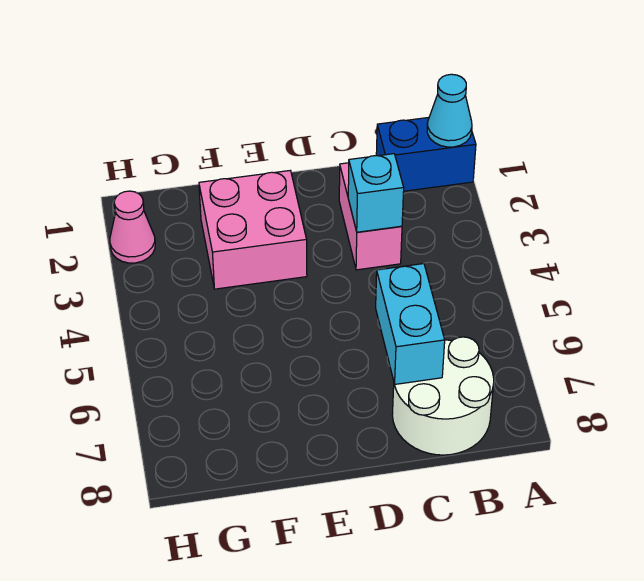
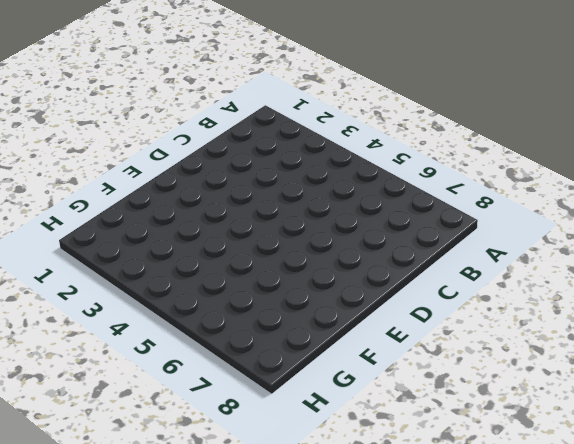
none -> blue brick A1:B1 level 1
none -> white round brick B7:C8 level 1

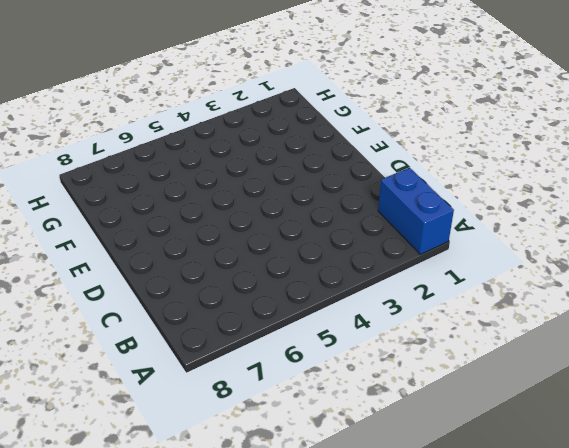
none -> white round brick B7:C8 level 1
none -> pink brick C2:C3 level 1

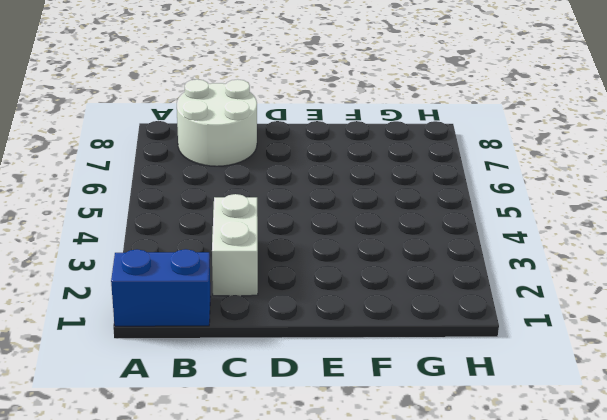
white brick C2:C3 level 1 -> pink brick C2:C3 level 1
none -> pink brick E2:F3 level 1
none -> pink cone H2 level 1

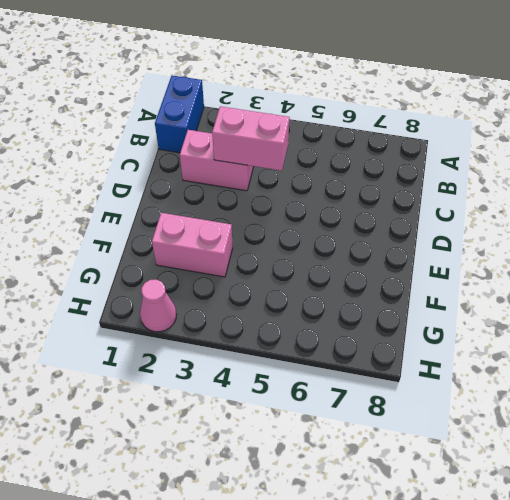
pink brick C3:C4 level 2 -> cyan brick C3 level 2
pink brick F2:F3 level 1 -> pink brick E2:F3 level 1
none -> white round brick B7:C8 level 1
none -> cyan cone A1 level 2

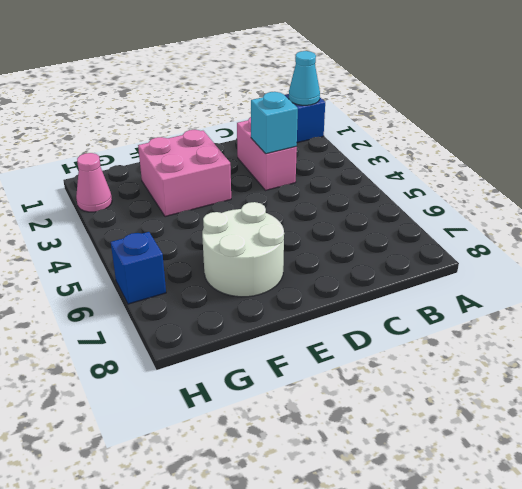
white round brick E6:F7 level 1 -> white round brick B7:C8 level 1
blue brick H6 level 1 -> none
none -> cyan brick C6:C7 level 2

